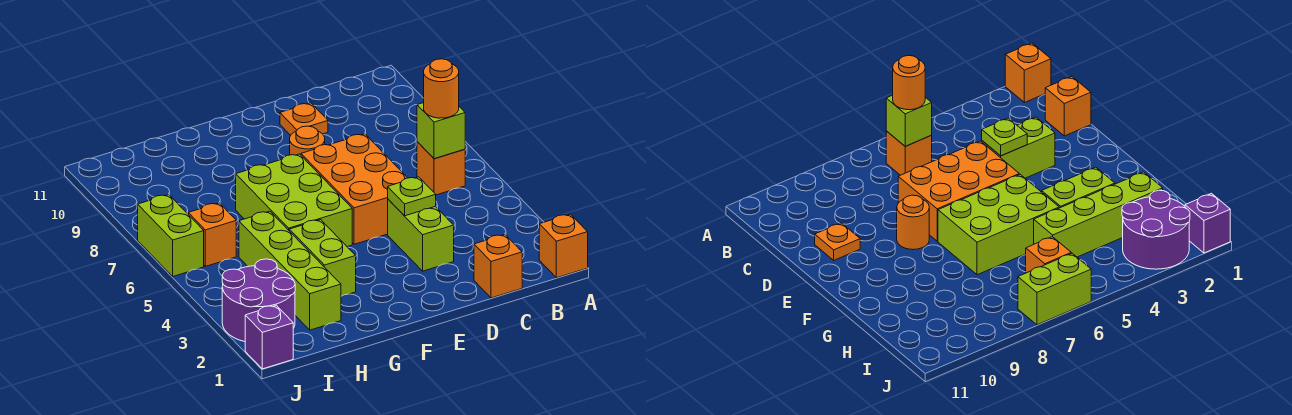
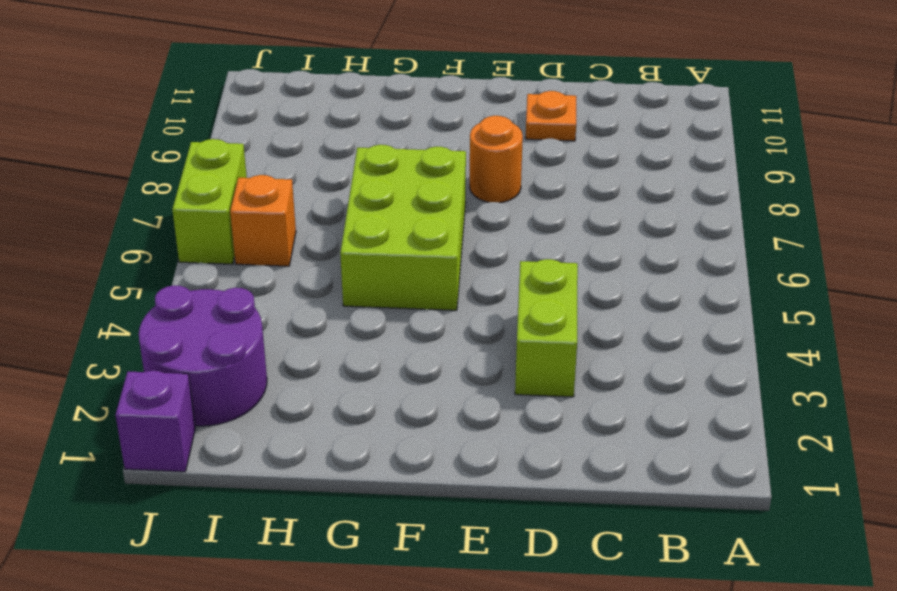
none -> orange brick A1 level 1
none -> orange brick B6 level 1
none -> orange brick C1 level 1

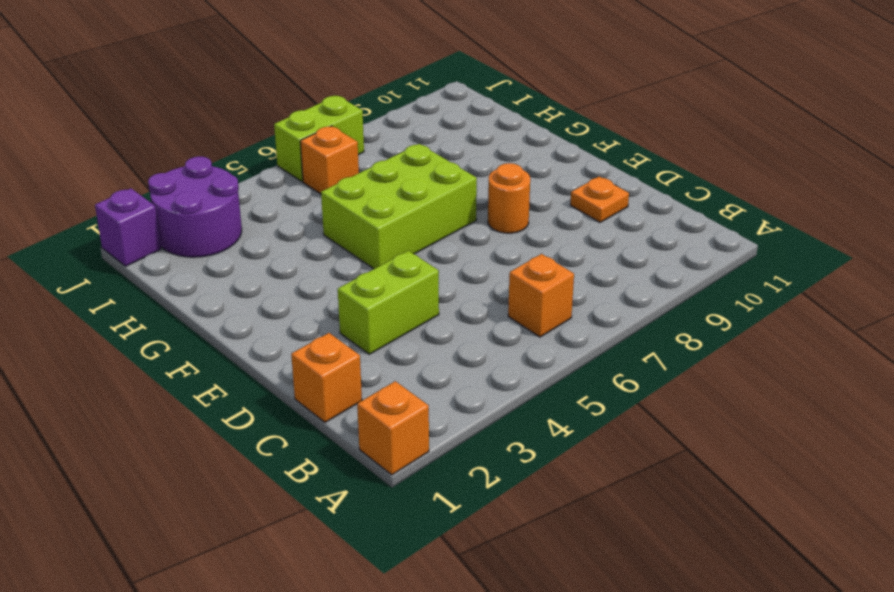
none -> orange brick D5:E7 level 1
none -> lime brick G3:G4 level 1
none -> lime brick H2:H5 level 1

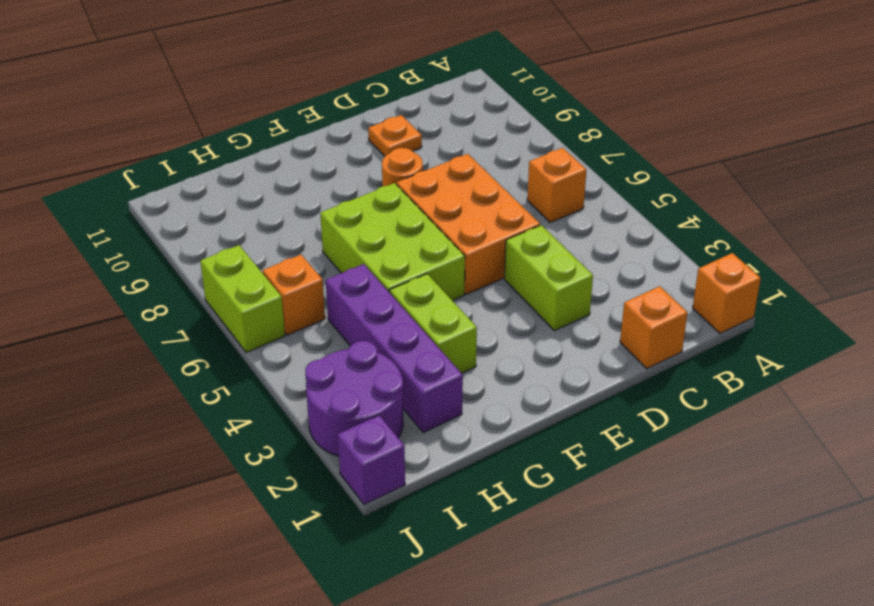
purple brick H2:H5 level 1 -> lime brick H2:H5 level 1
none -> lime brick B6 level 2
none -> lime plate D4 level 2
none -> orange round brick B6 level 3

